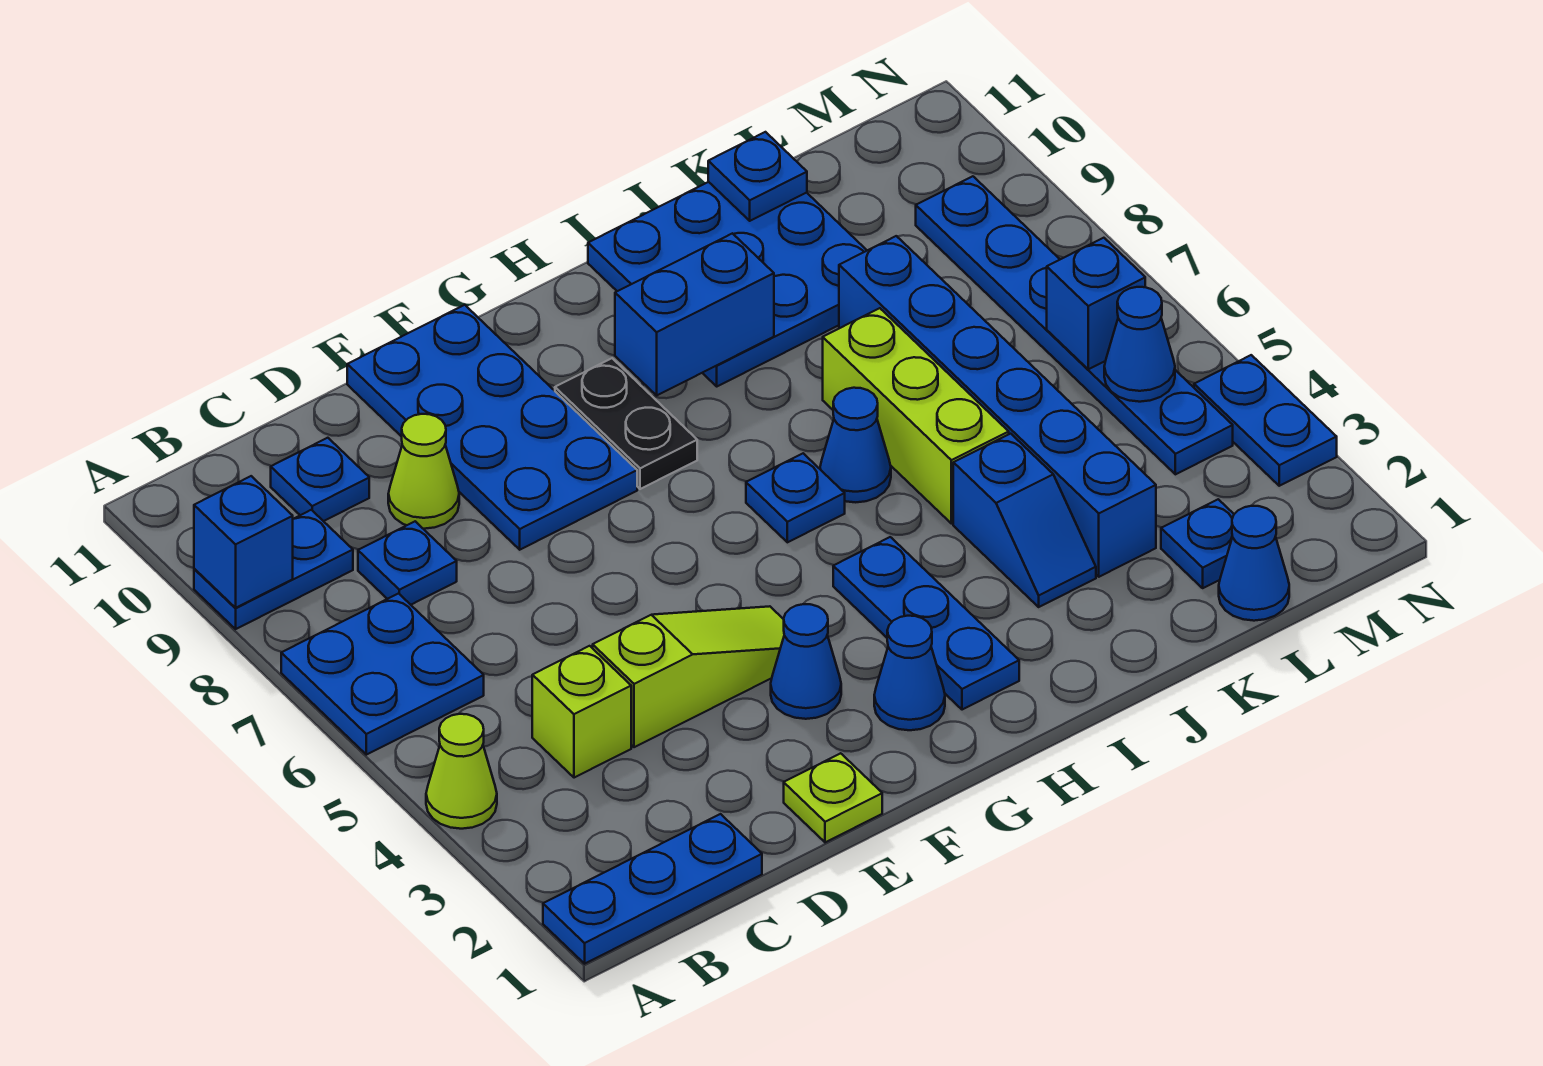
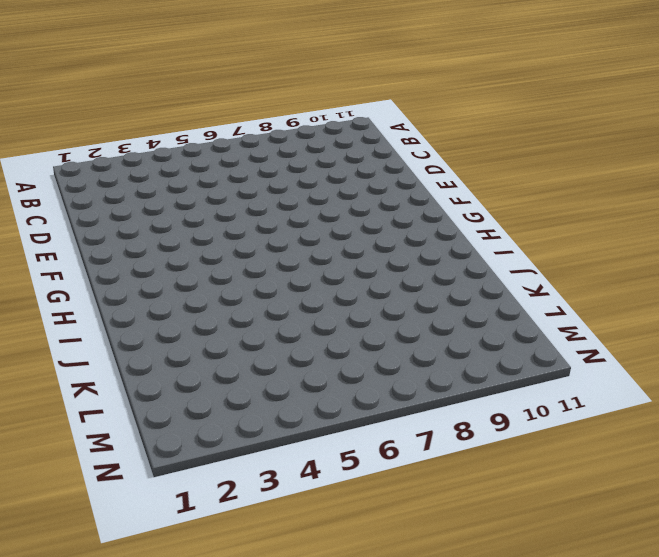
none -> blue plate A1:C1 level 1
none -> lime cone A4 level 1
none -> blue plate A6:B7 level 1
none -> blue plate A9:B9 level 1

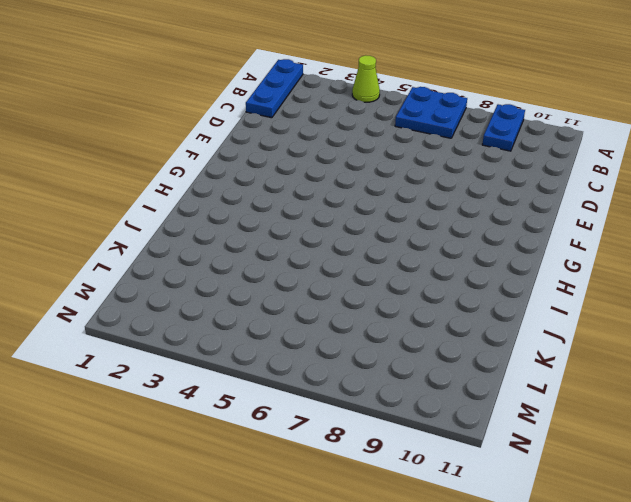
none -> lime brick C4 level 1
none -> blue plate C8 level 1
none -> blue plate C10 level 1
none -> lime slope D4:F4 level 1 top D

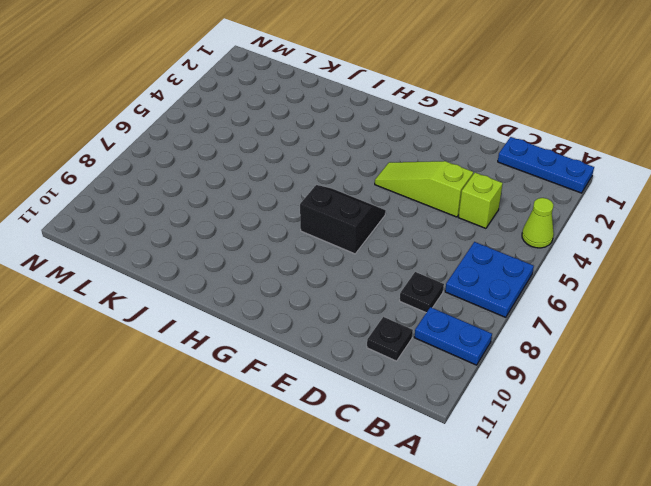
black plate C8 level 1 -> blue plate C8 level 1
black plate C10 level 1 -> blue plate C10 level 1
black slope F6:G7 level 1 top 7 -> none
none -> lime cone D9 level 1
none -> lime plate E1 level 1
none -> blue plate E8:F11 level 1
none -> blue cone F3 level 1

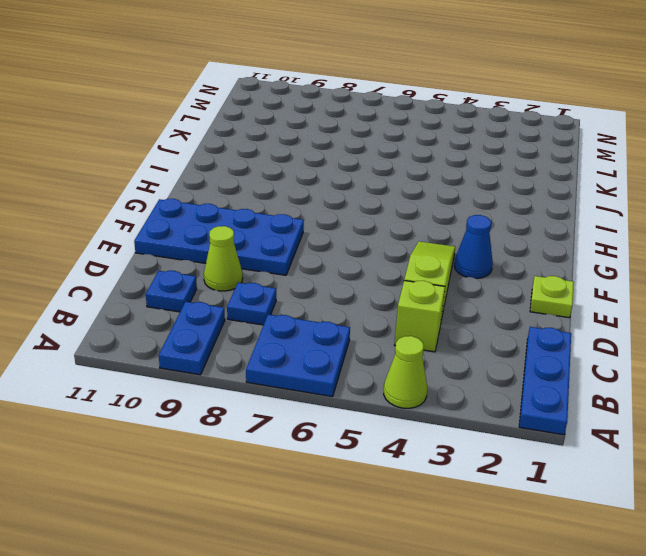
none -> blue cone G2 level 1
none -> black plate G8:G9 level 1
none -> blue plate H2:H4 level 1
none -> blue plate H6 level 1

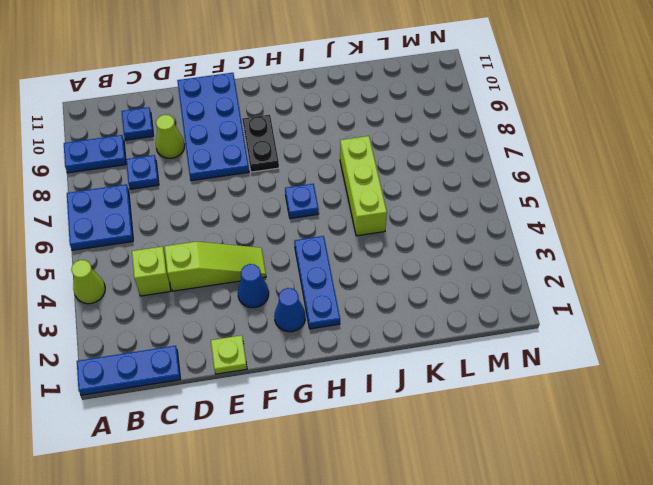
none -> blue cone I6 level 1
none -> blue plate I9:K11 level 1
none -> blue slope J3:J4 level 1 top 4
none -> blue brick K3:K8 level 1

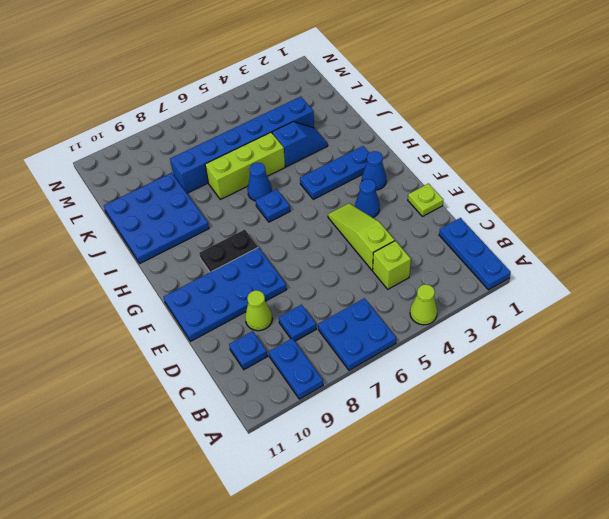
none -> blue cone L1 level 1
none -> blue plate L2 level 1
none -> blue plate M4:M9 level 1
none -> blue plate N3:N4 level 1

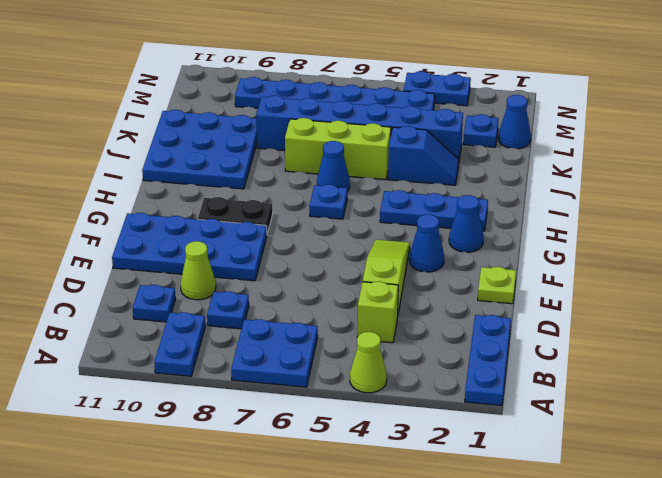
none -> blue brick A9 level 2
none -> blue brick H9:I9 level 2
none -> blue plate K11 level 2
none -> blue cone M5 level 2

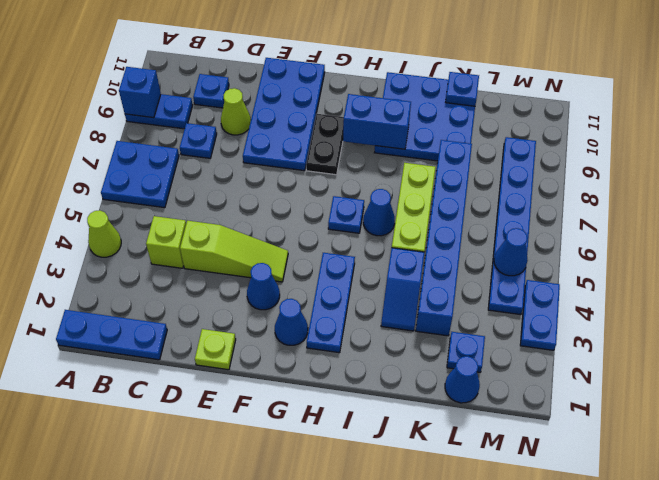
none -> blue brick M6 level 2

